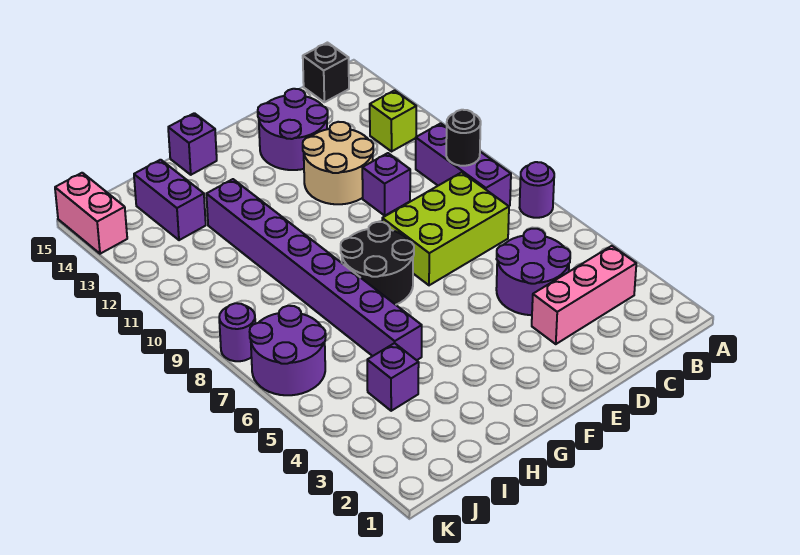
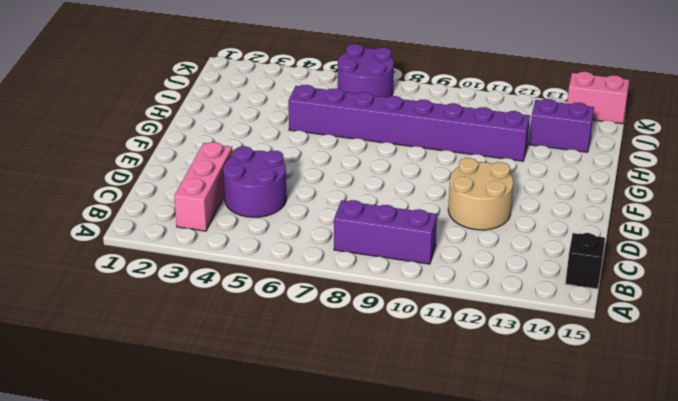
none -> purple round brick A7 level 1
none -> lime brick B12 level 1
none -> lime brick C7:E8 level 1

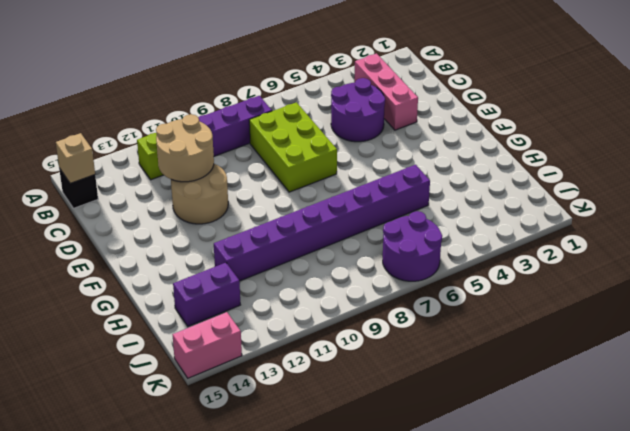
tan brick B15 level 2 -> none
tan round brick C11:D12 level 2 -> none
none -> purple round brick A7 level 1
none -> purple brick D10 level 1
none -> purple round brick D13:E14 level 1

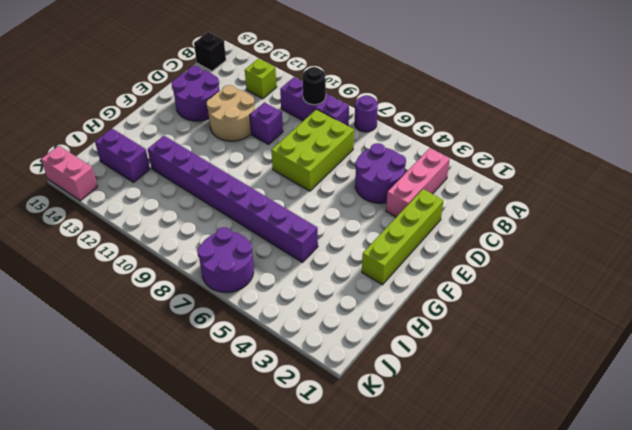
lime brick D2:G2 level 1 -> none
none -> black round brick F7:G8 level 1
none -> purple brick G15 level 1
none -> purple brick I4 level 1

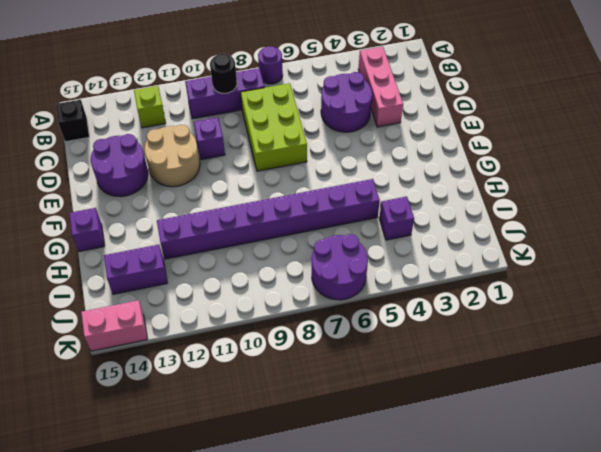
none -> black round brick F7:G8 level 1
none -> purple round brick K8 level 1

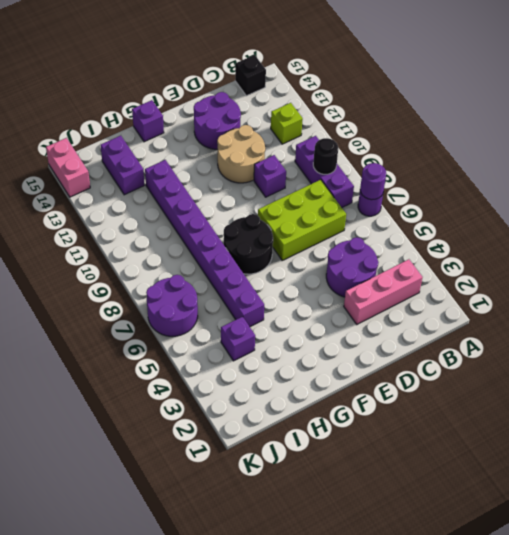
purple round brick A7 level 2 -> purple round brick K8 level 1

